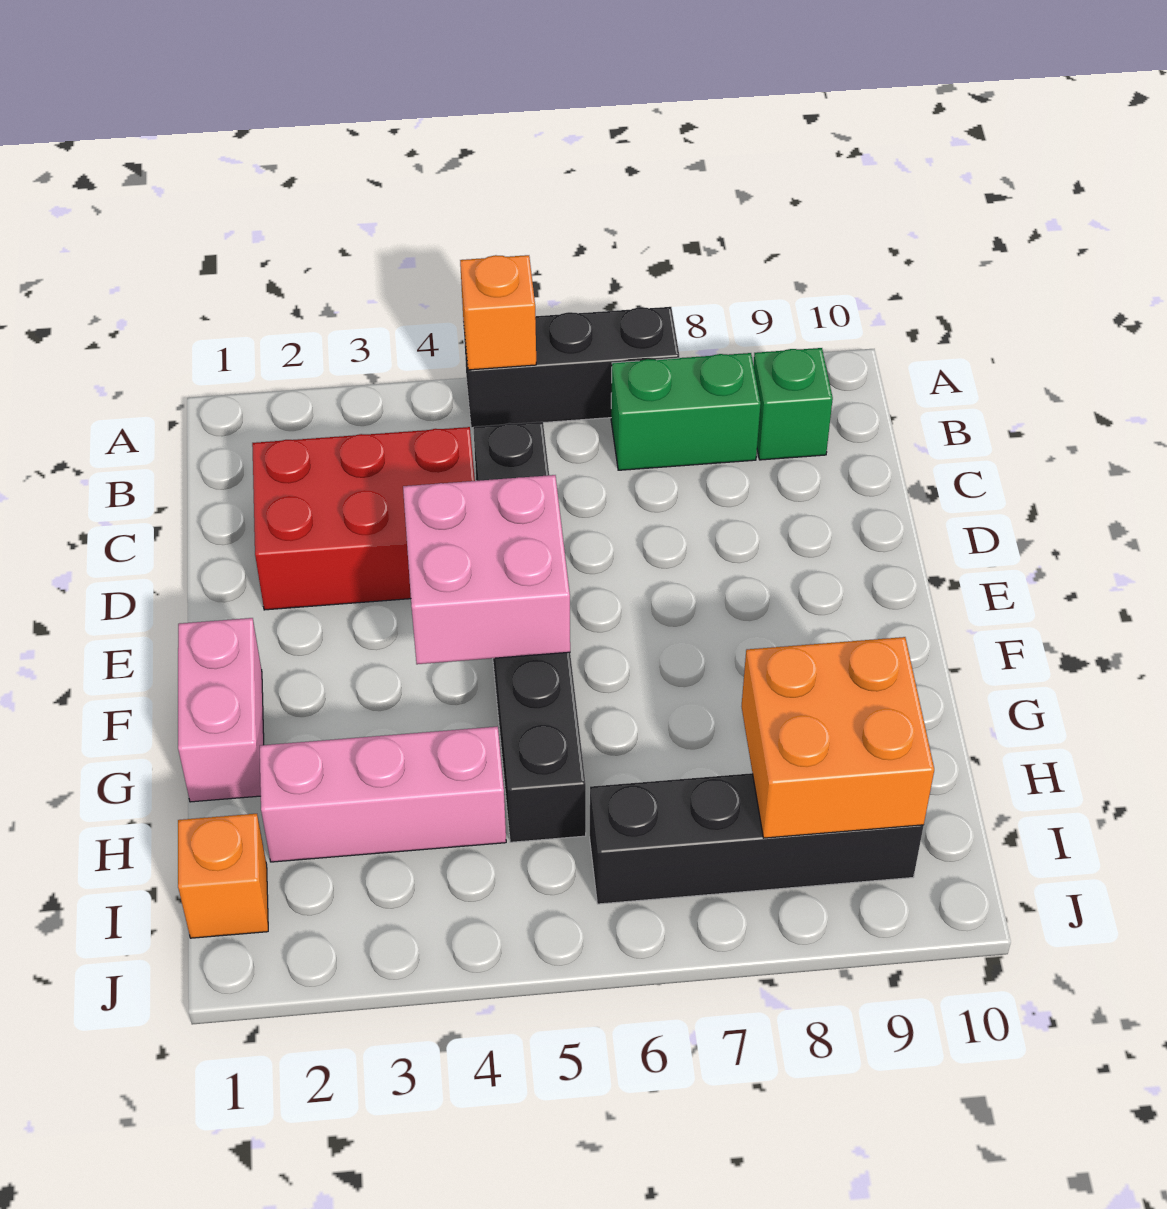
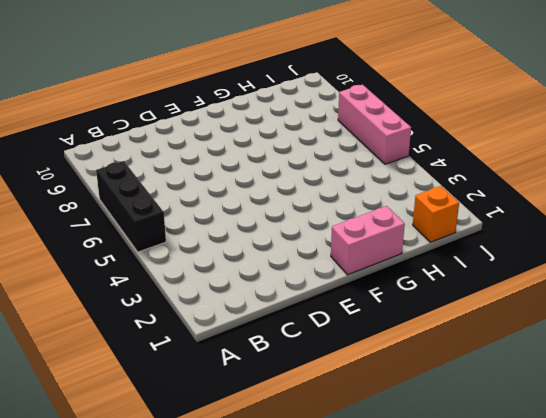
pink brick J5:J7 level 1 -> pink brick H2:H4 level 1
none -> green brick B7:B8 level 1
none -> green brick B9 level 1
none -> red brick C2:D4 level 1

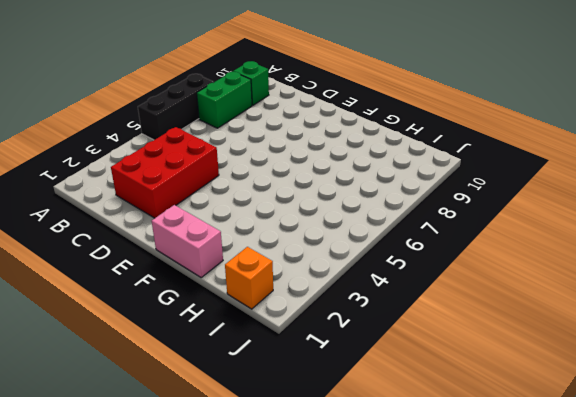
none -> black brick C5:H5 level 1
none -> pink brick H2:H4 level 1
none -> black brick I6:I9 level 1

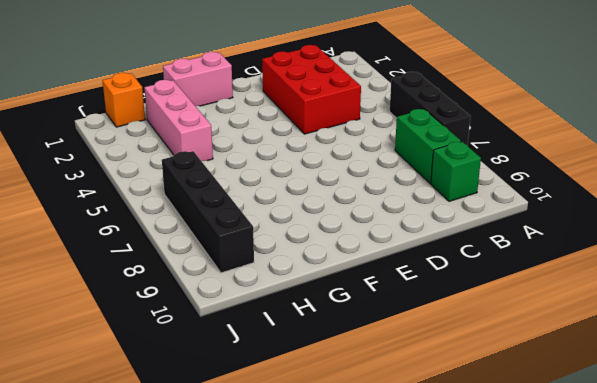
none -> black brick C5:H5 level 1
none -> orange brick A5 level 2
none -> pink brick E4:F5 level 2

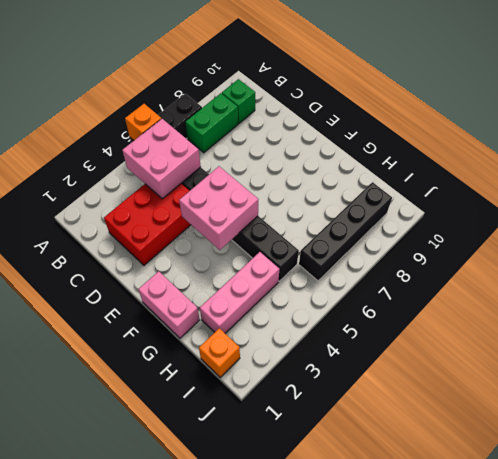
pink brick B4:C5 level 2 -> none
none -> orange brick H8:I9 level 2

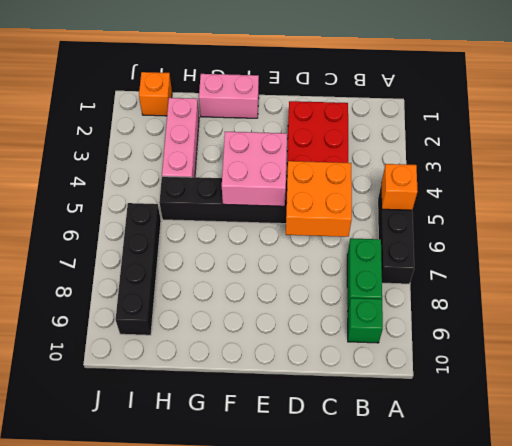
orange brick C5:D6 level 2 -> orange brick H8:I9 level 2

